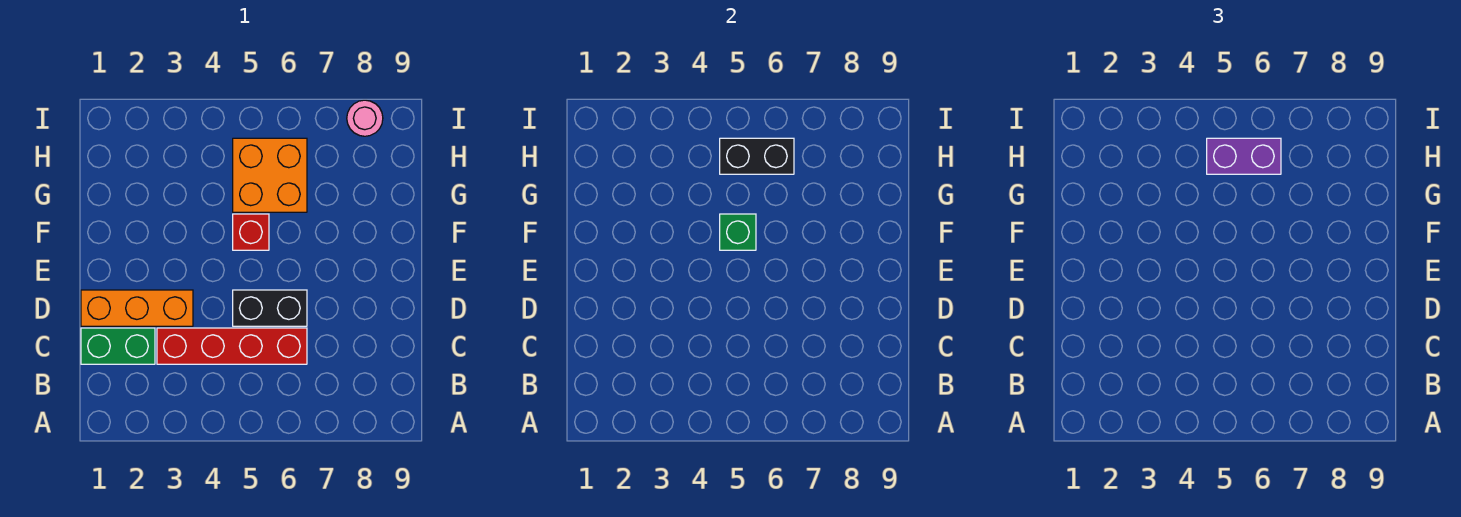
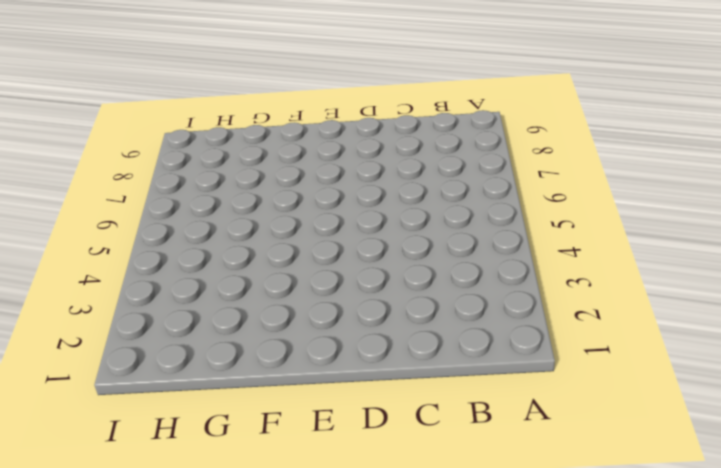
none -> green brick C1:C2 level 1
none -> red brick C3:C6 level 1

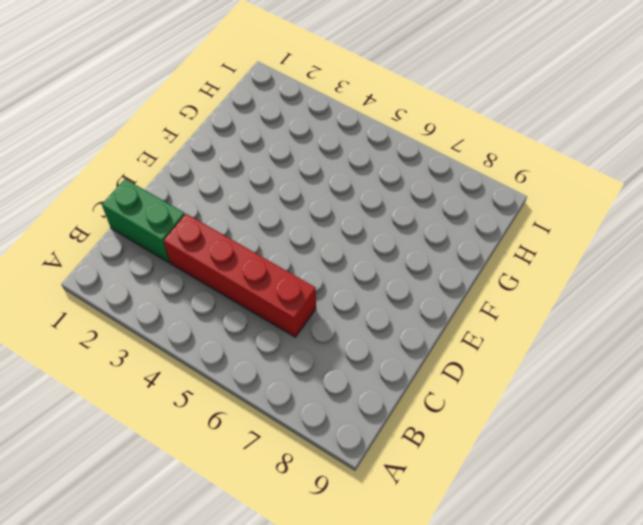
none -> orange brick D1:D3 level 1
none -> black brick D5:D6 level 1

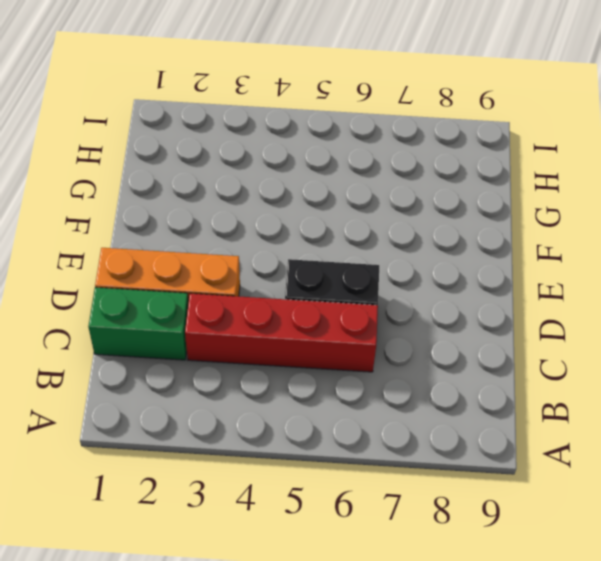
none -> red brick F5 level 1
none -> orange brick G5:H6 level 1

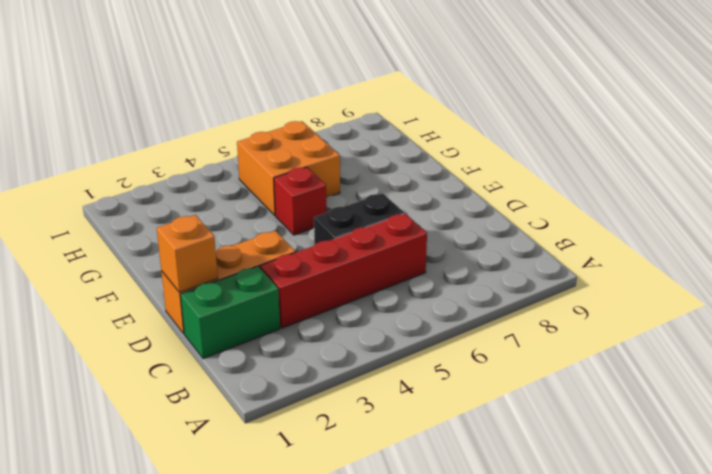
orange brick D1 level 2 -> none
none -> pink round brick I8 level 1
none -> green brick F5 level 2

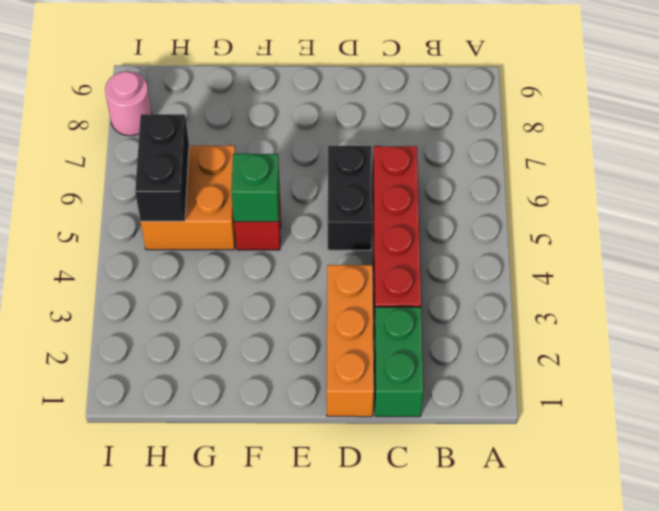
none -> purple brick H5:H6 level 3

